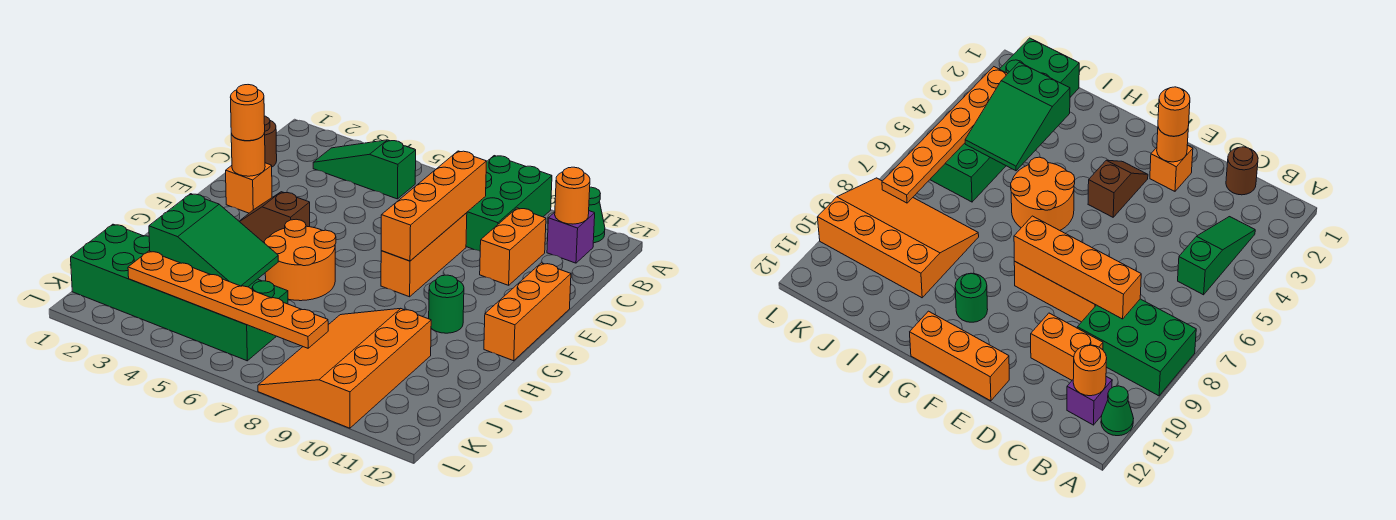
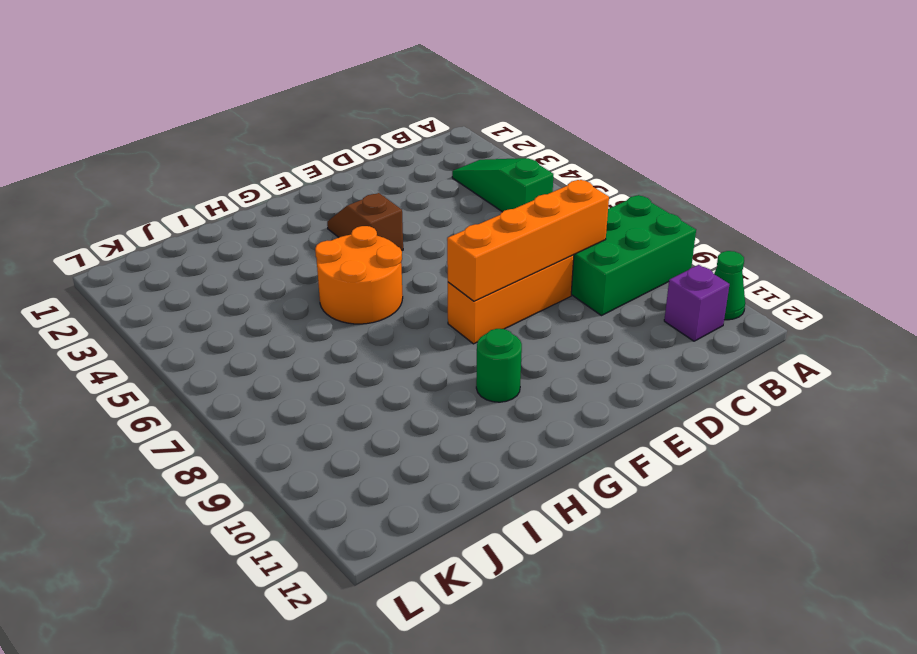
none -> brown round brick C1 level 1
none -> orange brick C10:D10 level 1
none -> orange brick E2 level 1

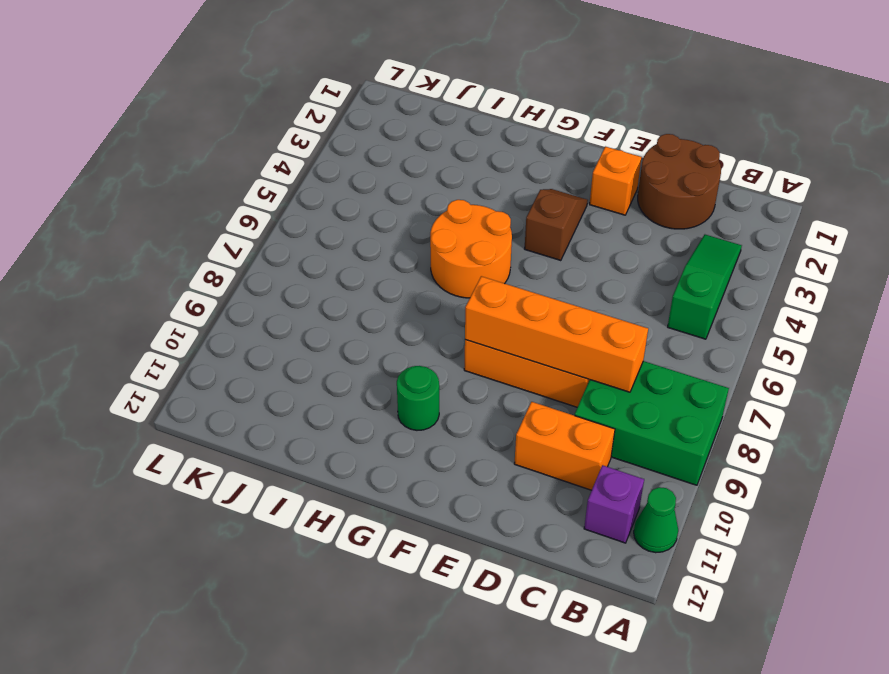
brown round brick C1:D2 level 1 -> brown round brick C1 level 1
none -> orange brick E12:G12 level 1
none -> orange slope I8:L10 level 1 top 10
none -> green brick J1:K6 level 1

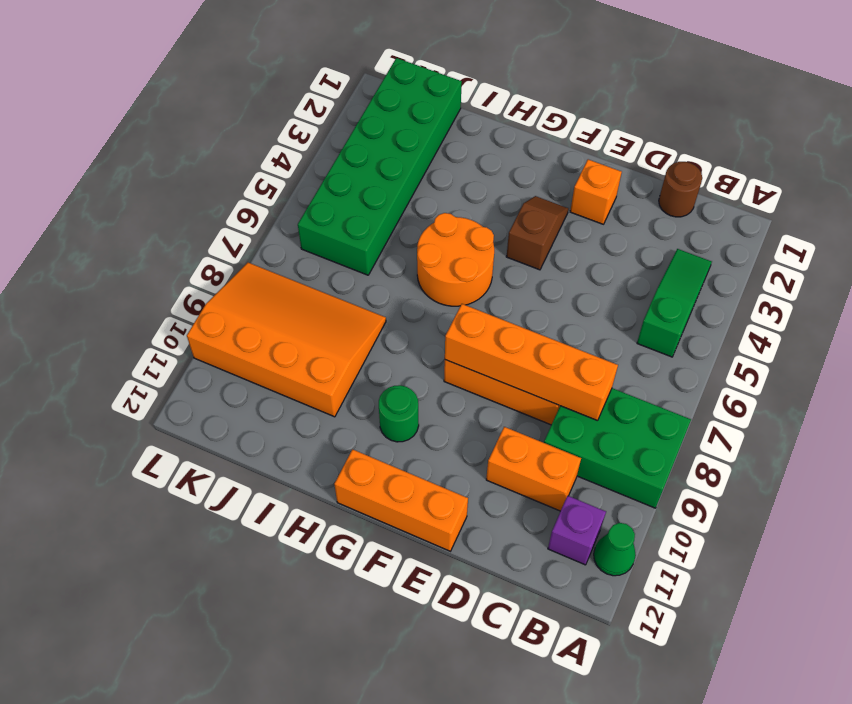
none -> orange round brick B11 level 2
none -> orange round brick E2 level 2
none -> green slope I3:J5 level 2 top 3

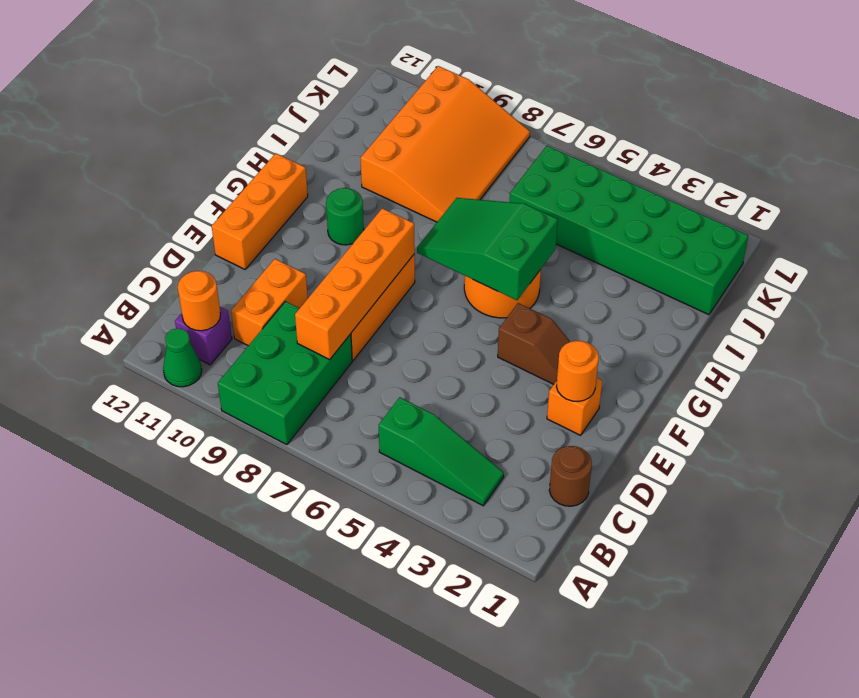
green slope G5:H7 level 2 top 5 -> green slope I3:J5 level 2 top 3
none -> orange plate K3:K8 level 2
none -> orange round brick E2 level 3

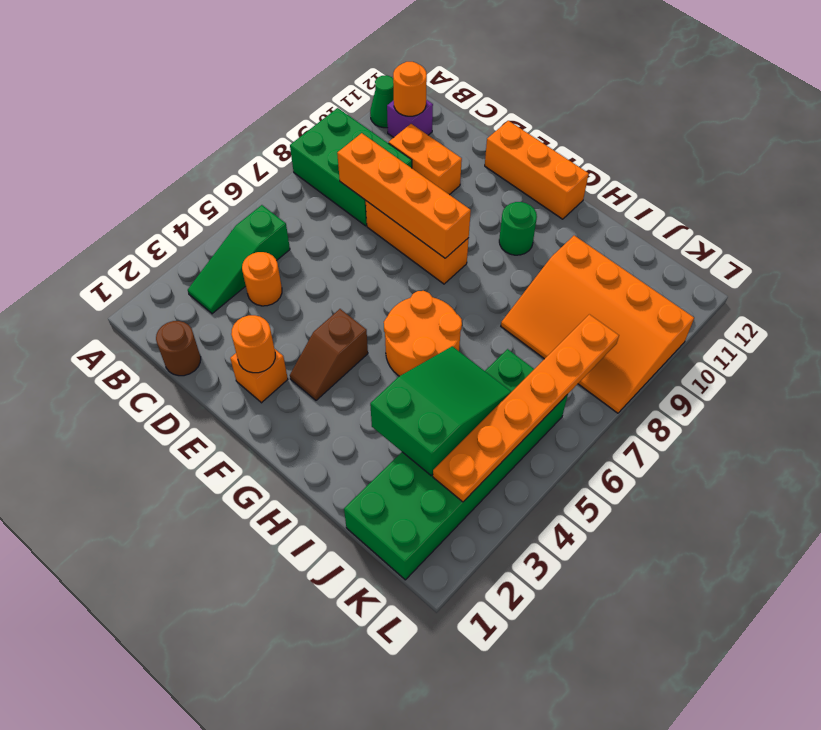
orange round brick C4 level 1 -> orange round brick E2 level 3

